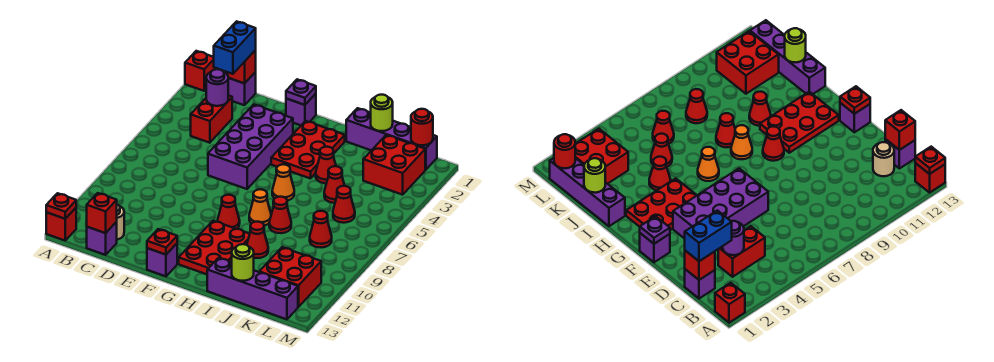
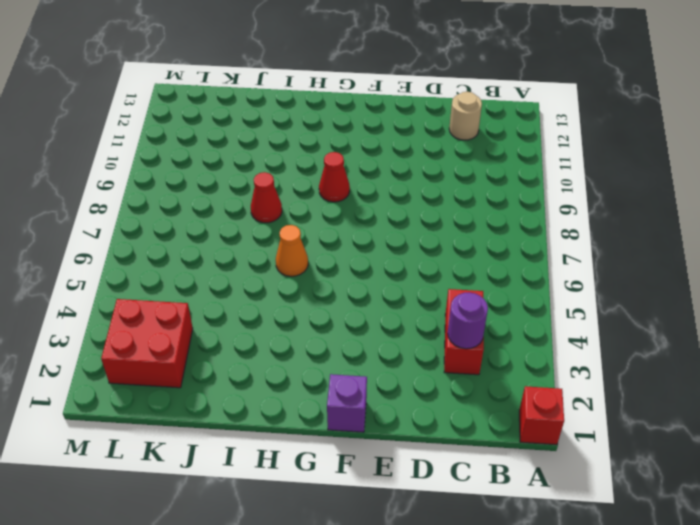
none -> red brick A13 level 1
none -> purple brick C1 level 1
none -> purple brick C13 level 1
none -> purple brick E3:F6 level 1

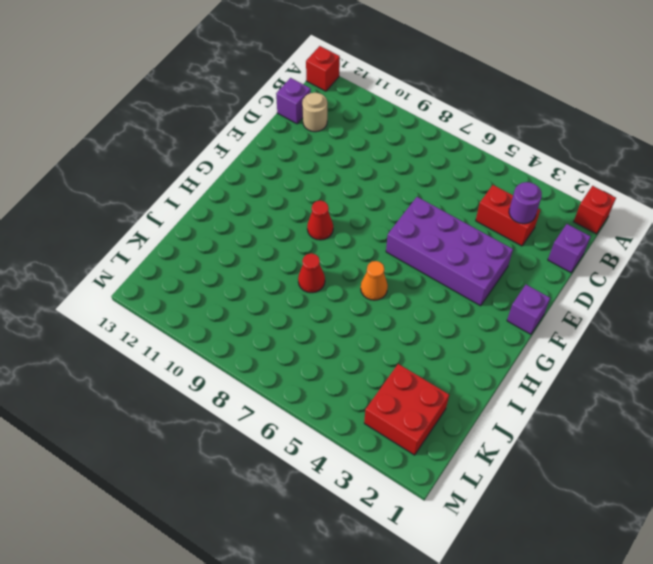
none -> purple brick F13 level 1
none -> red plate G2:H4 level 1
none -> red plate G10:H12 level 1
none -> orange cone H8 level 1

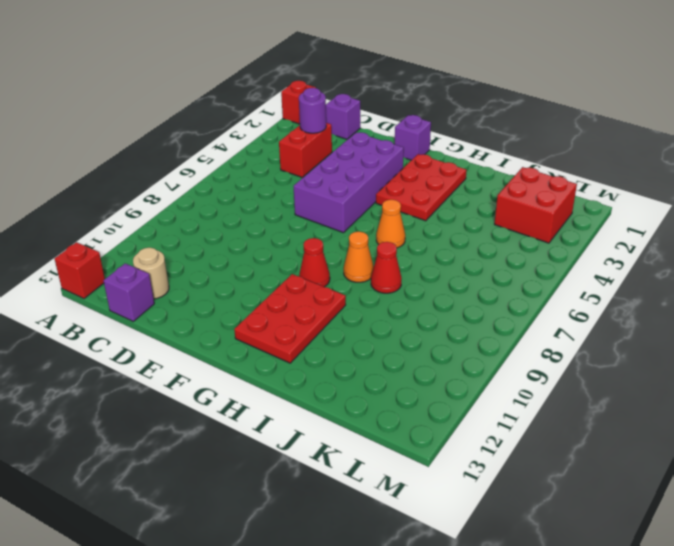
none -> purple brick F13 level 1
none -> purple brick I1:L1 level 1
none -> red cone I4 level 1
none -> red cone I10 level 1

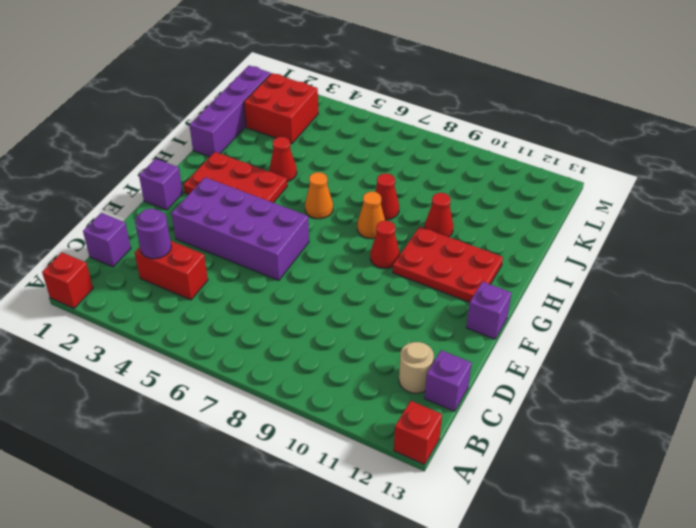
none -> purple brick I13:L13 level 1
none -> red cone J5 level 1
none -> red cone K6 level 1
none -> red cone K8 level 1

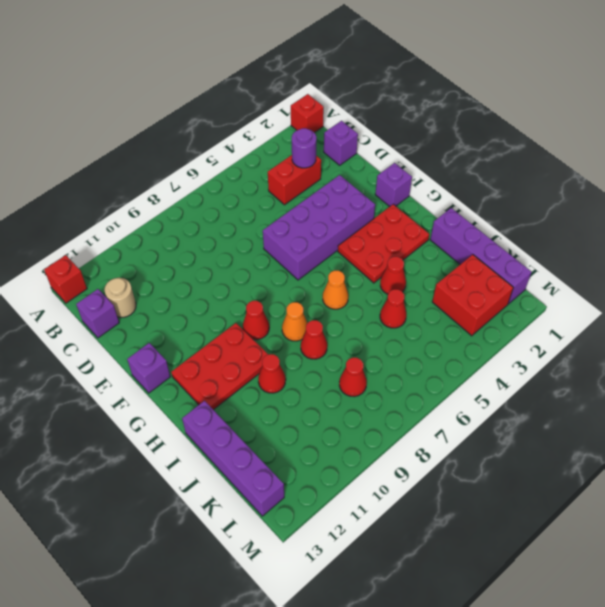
none -> red cone K6 level 1
none -> red brick K11:L12 level 1
none -> red plate A13 level 2
none -> red brick C1 level 2

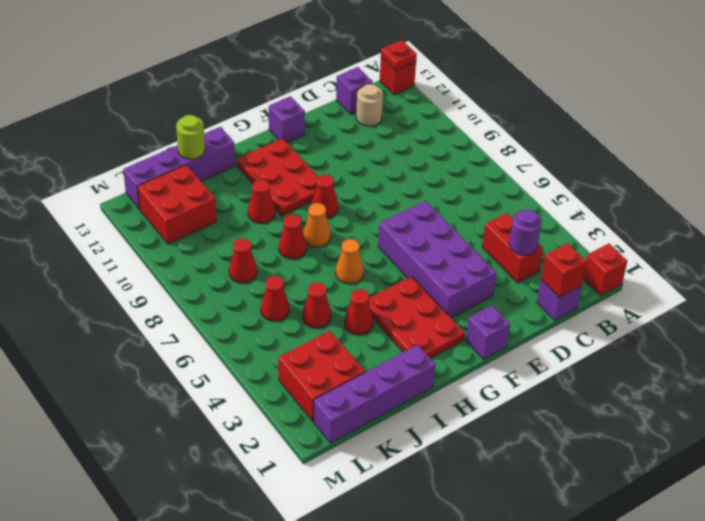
none -> red brick C13 level 2
none -> purple plate F1 level 2
none -> red plate F13 level 2
none -> lime round brick J1 level 2

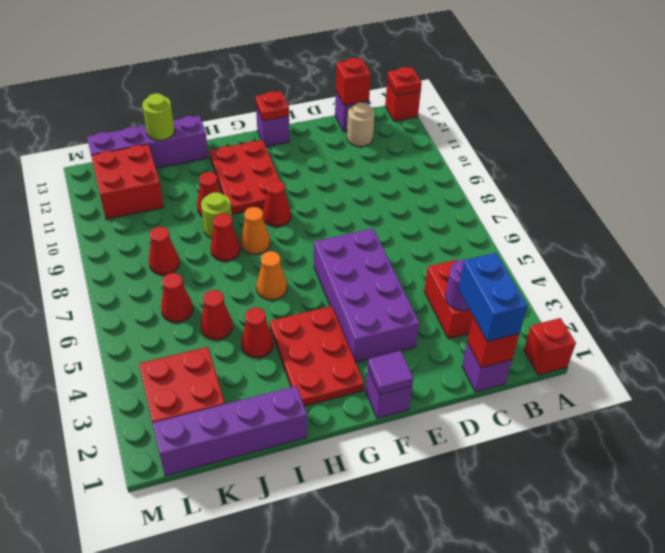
purple tile F1 level 2 -> purple plate F1 level 2
lime round brick I9 level 1 -> lime round brick J1 level 2
none -> red round brick L1 level 2

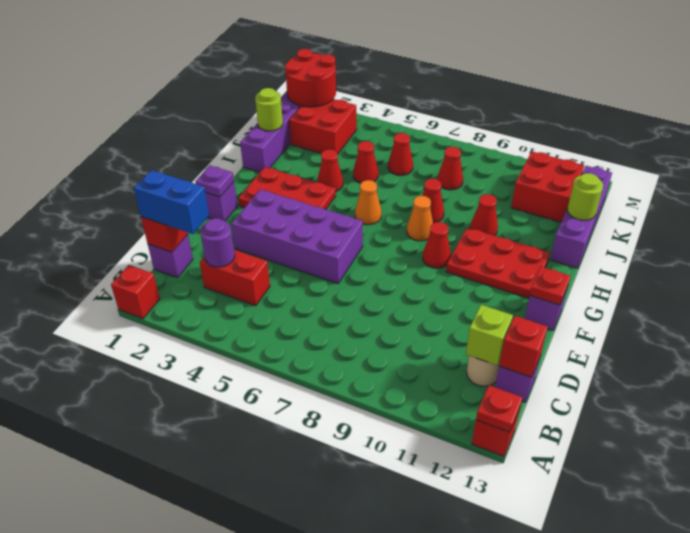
lime brick C12 level 2 -> none
red round brick L1:M2 level 2 -> red round brick L1 level 2

